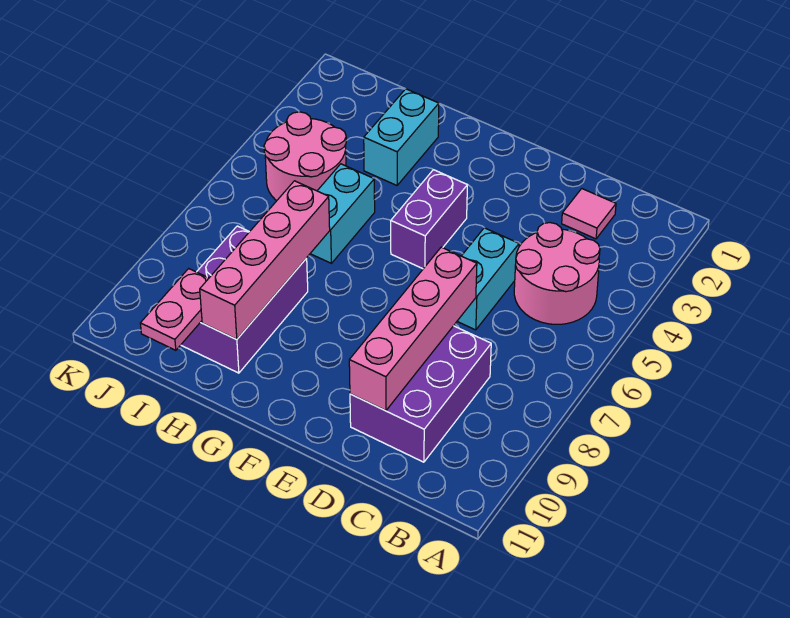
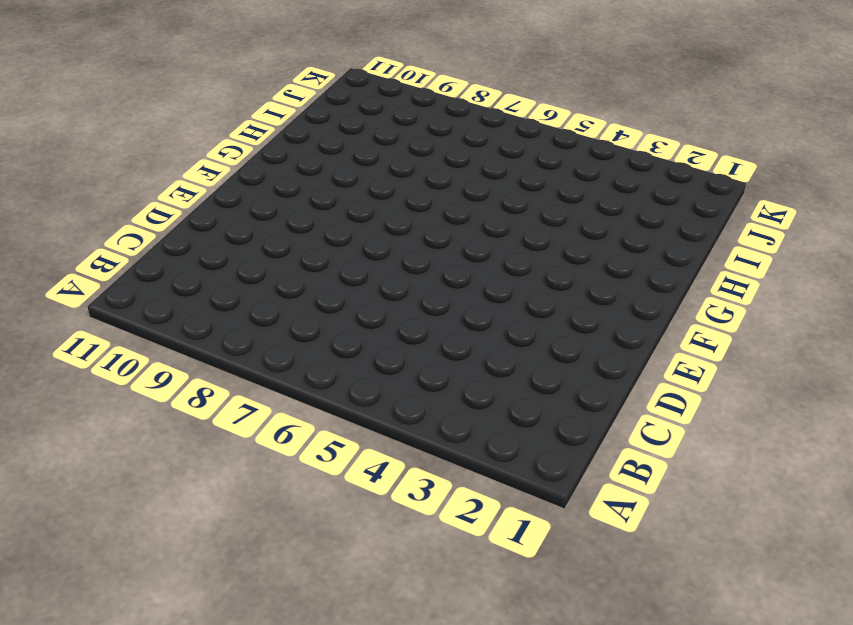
none -> pink round brick B4:C5 level 1
none -> pink tile C2 level 1
none -> purple brick C8:D10 level 1

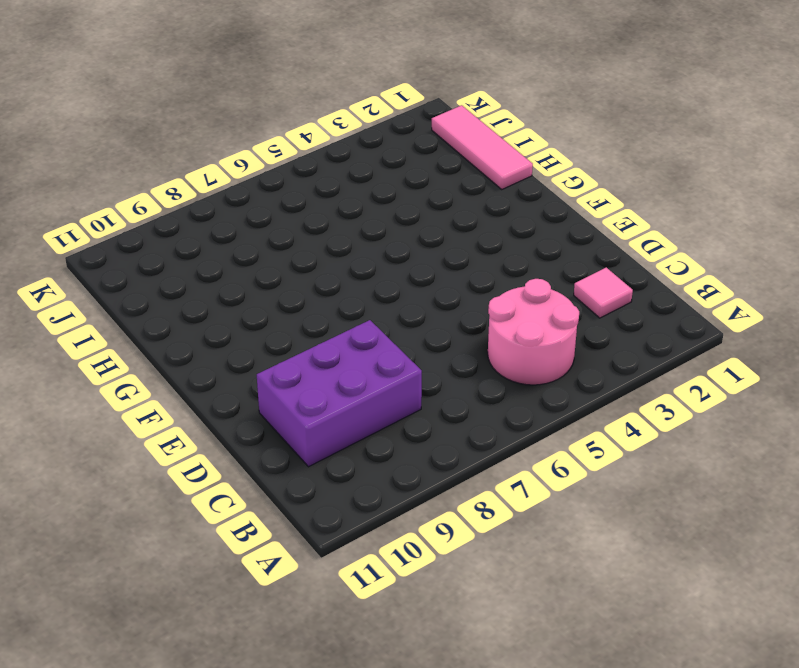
pink tile H1:J1 level 1 -> none
none -> cyan brick D5:D6 level 1
none -> purple brick F4:F5 level 1
none -> cyan brick H2:H3 level 1

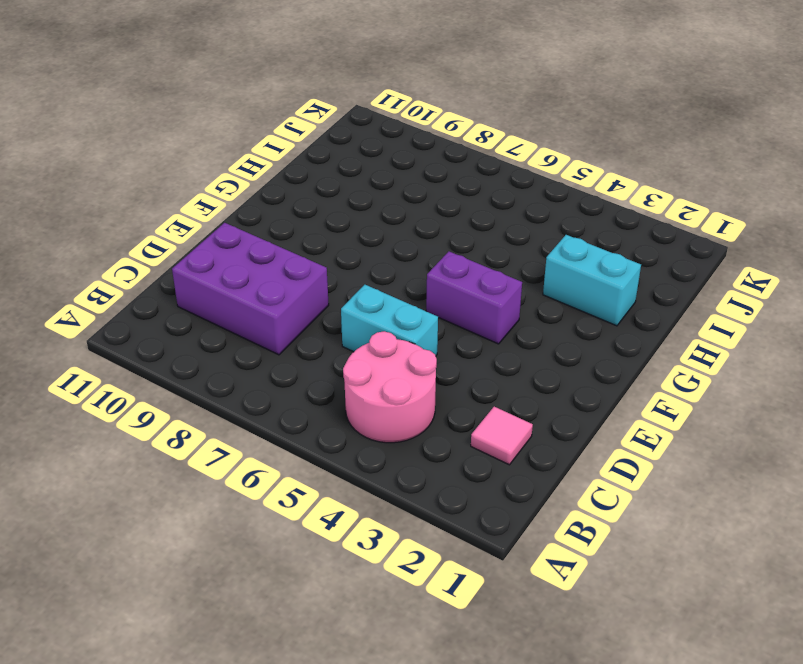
none -> cyan brick H5:H6 level 1
none -> purple brick H8:I10 level 1
none -> pink round brick I4:J5 level 1

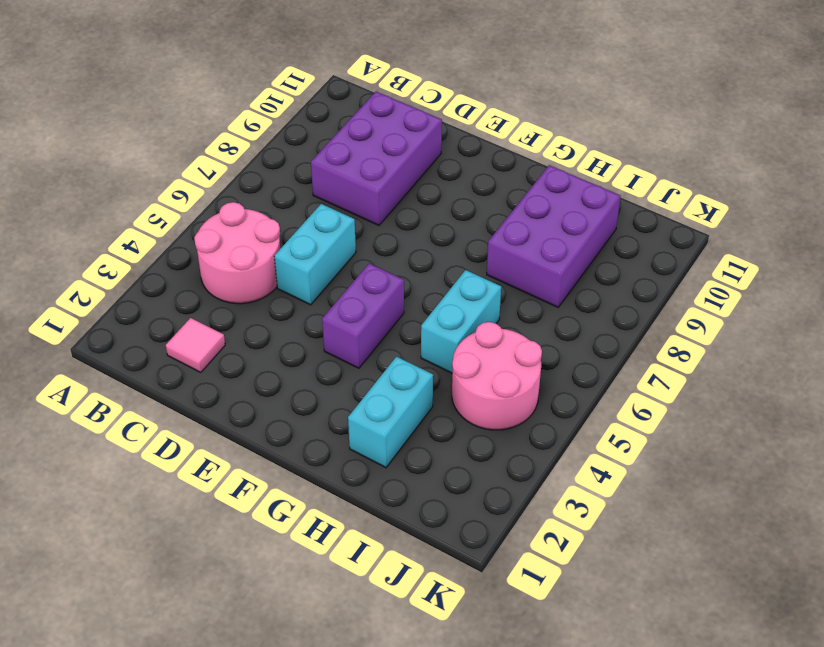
none -> pink brick D7:D10 level 2
none -> pink brick H7:H10 level 2
none -> pink plate I10:I11 level 2

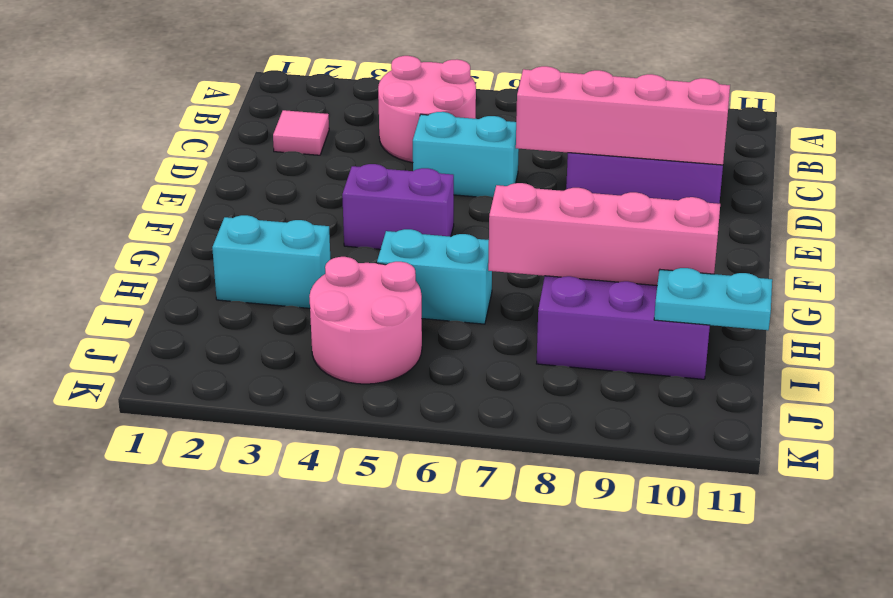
cyan plate I10:I11 level 2 -> pink plate I10:I11 level 2

